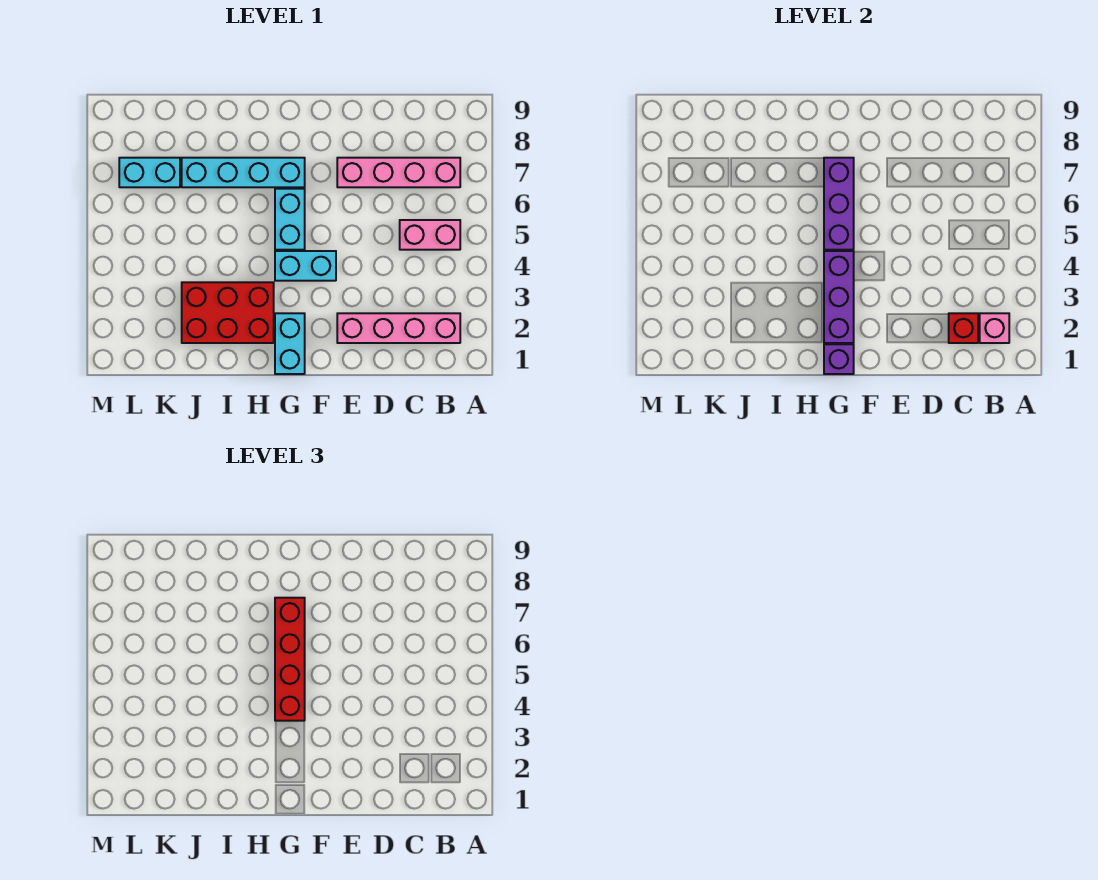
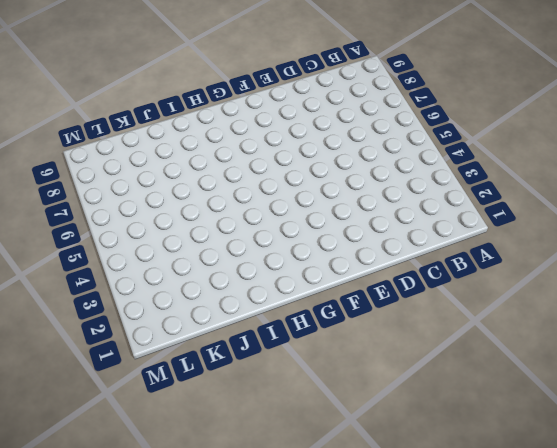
none -> pink brick B2:E2 level 1
none -> pink brick B5:C5 level 1
none -> pink brick B7:E7 level 1

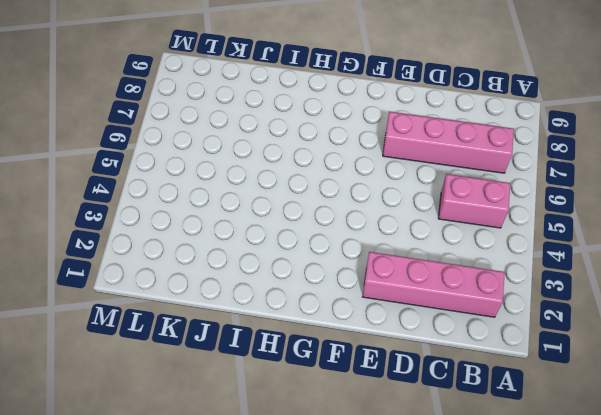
none -> cyan brick F4:G4 level 1
none -> cyan brick G1:G2 level 1
none -> cyan brick G5:G6 level 1

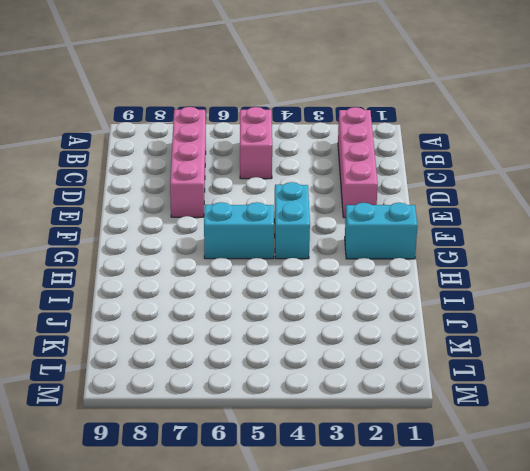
none -> cyan brick G7:J7 level 1
none -> red brick H2:J3 level 1
none -> cyan brick K7:L7 level 1

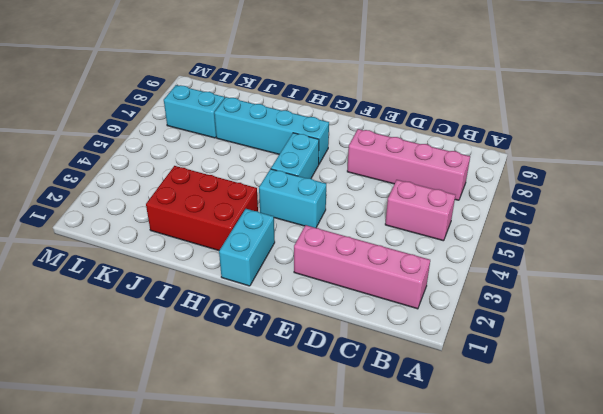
none -> pink brick B2 level 2
none -> red brick C2 level 2
none -> purple brick G1 level 2

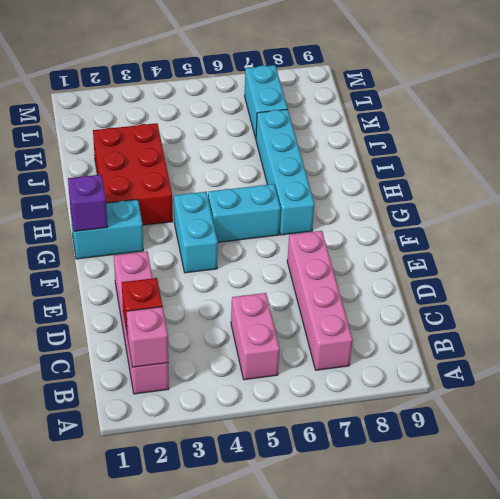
none -> purple brick G2:G4 level 2
none -> purple brick G5:G7 level 2
none -> red brick G4:G7 level 3

